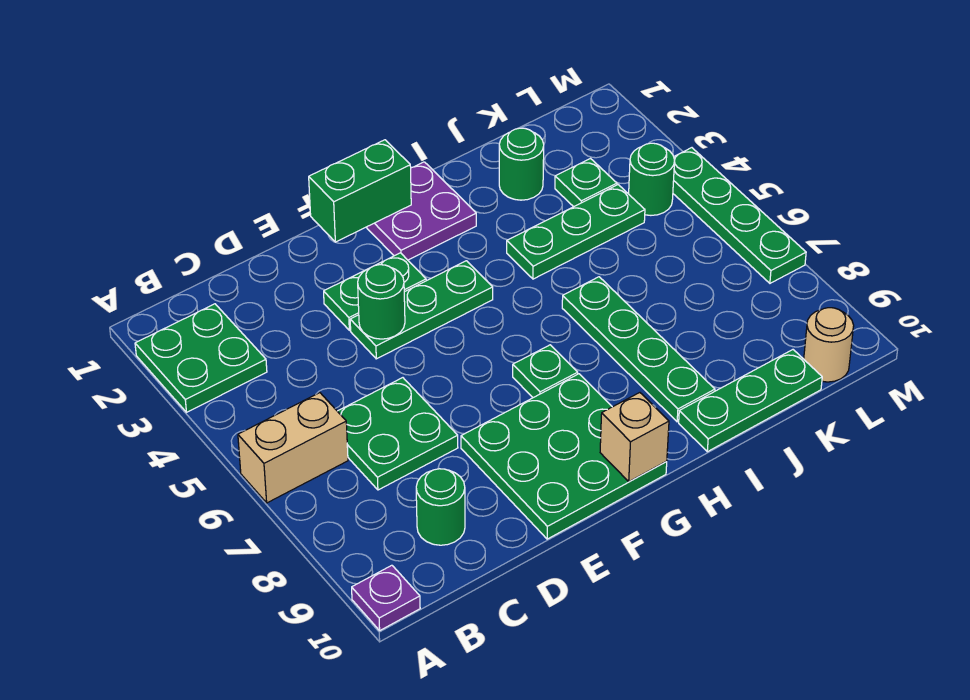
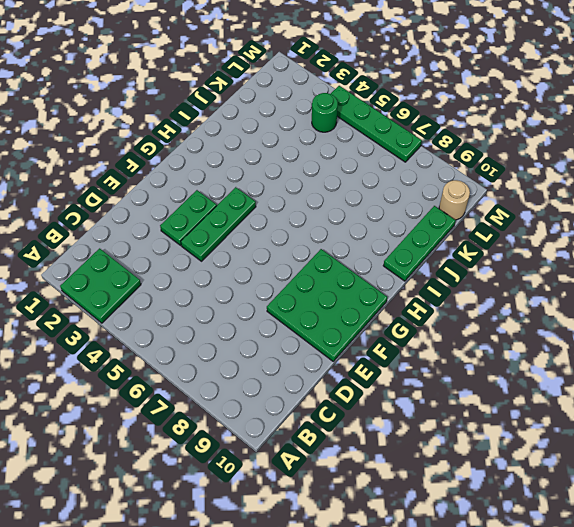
none -> tan brick A6:B6 level 1
none -> purple plate A10 level 1
none -> green plate C6:D7 level 1

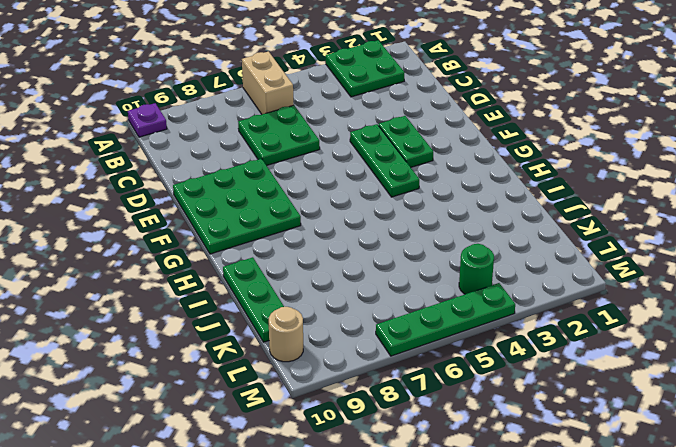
none -> green round brick C9 level 1
none -> purple plate G1:H2 level 1
none -> green plate G7 level 1

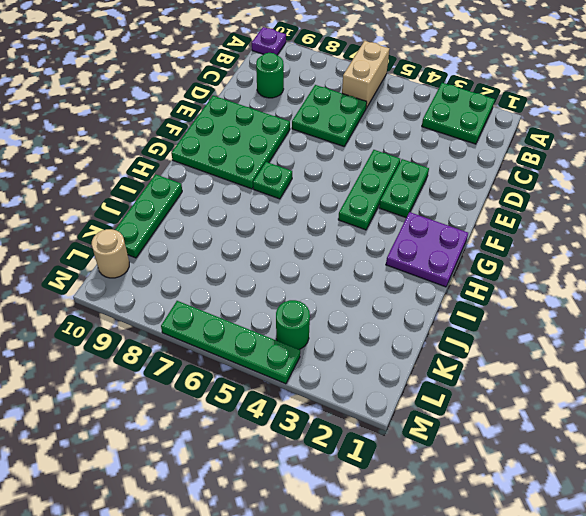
none -> green plate I4:K4 level 1
none -> green plate I6:I9 level 1
none -> green round brick J2 level 1

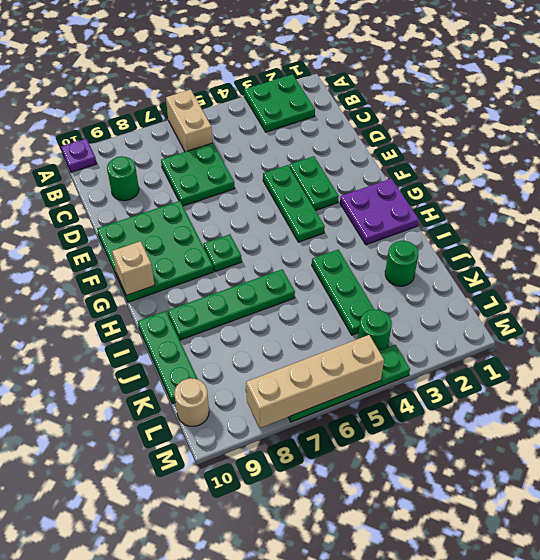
tan brick M5:M8 level 2 -> none
none -> green plate K3 level 1
none -> green round brick E4 level 2
none -> green brick F1:G1 level 2

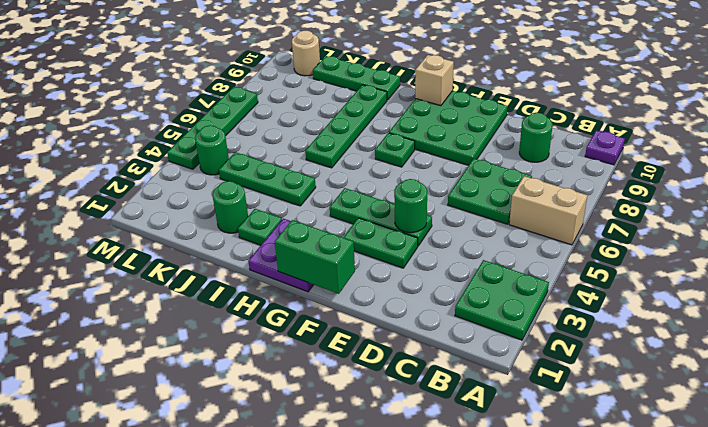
green plate I2 level 1 -> green plate K3 level 1

